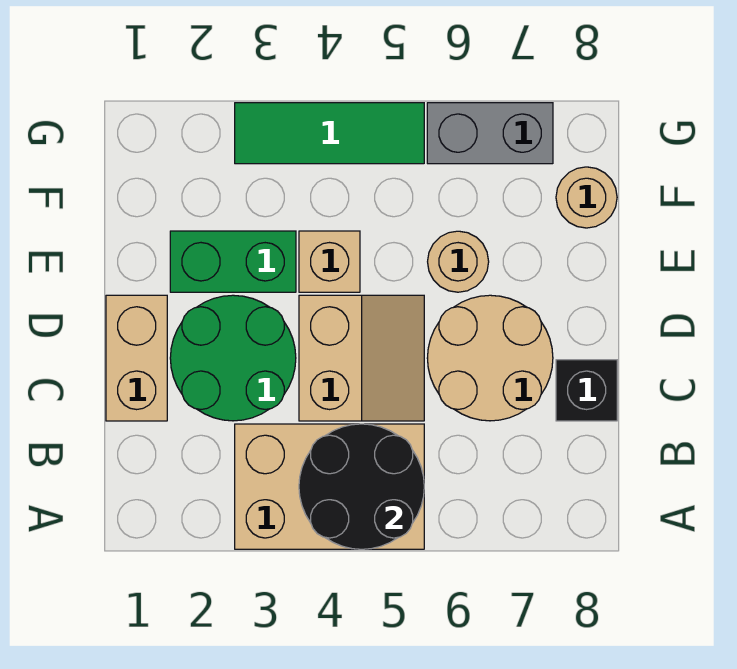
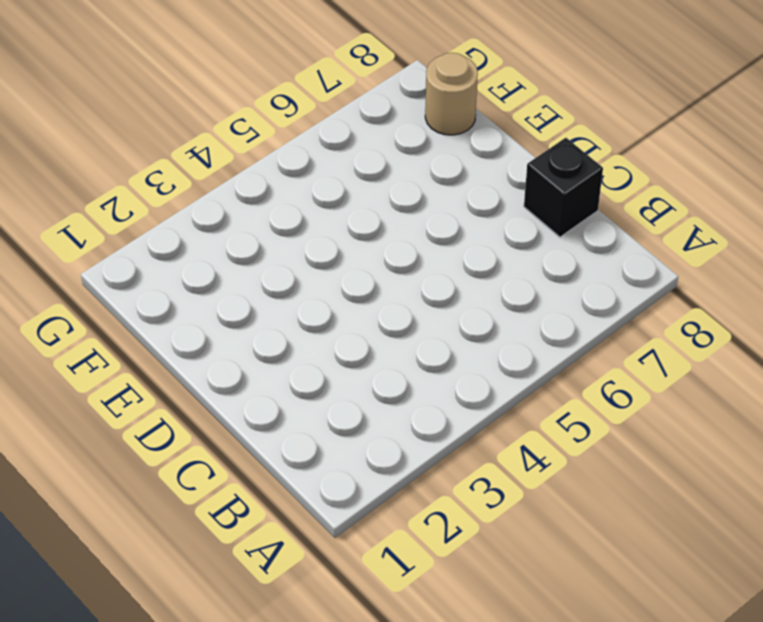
none -> tan brick A3:B5 level 1
none -> tan brick C1:D1 level 1
none -> green round brick C2:D3 level 1

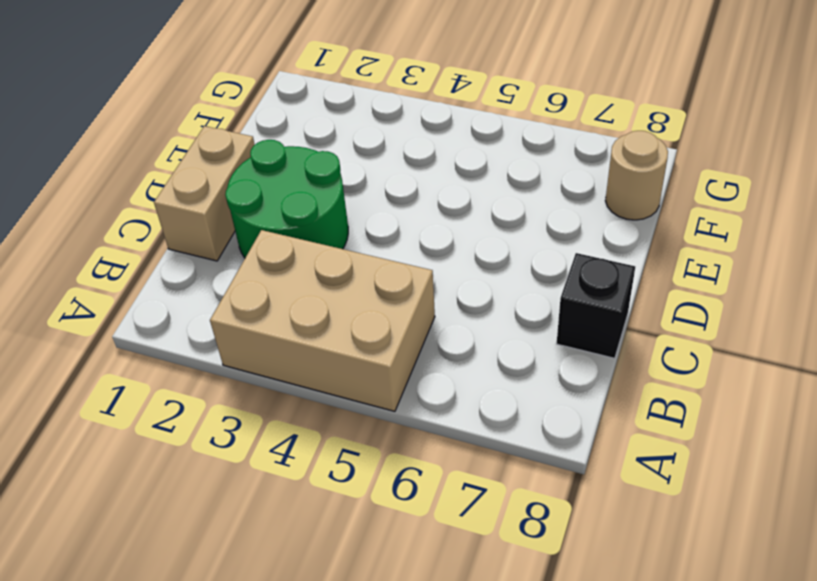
none -> tan slope C4:D5 level 1 top 4
none -> tan round brick C6:D7 level 1
none -> green brick E2:E3 level 1

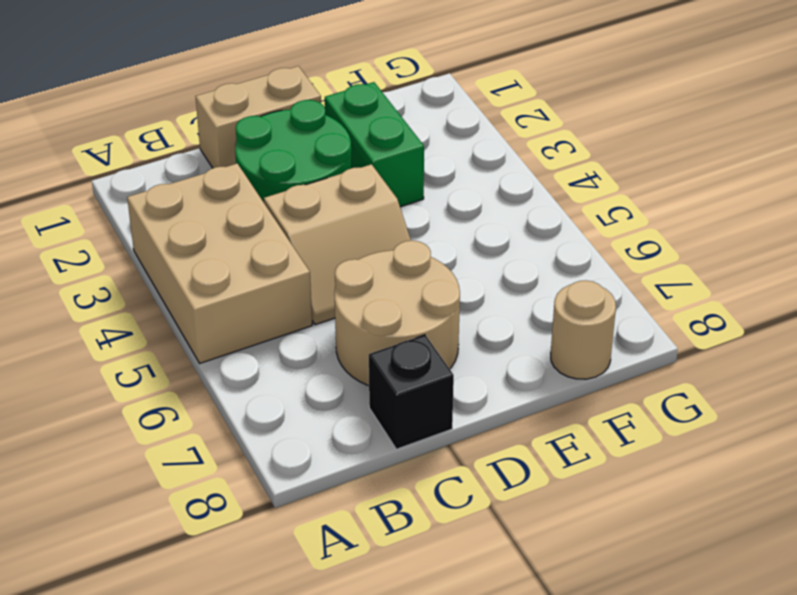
none -> tan brick E4 level 1
none -> tan round brick E6 level 1
none -> green tile G3:G5 level 1

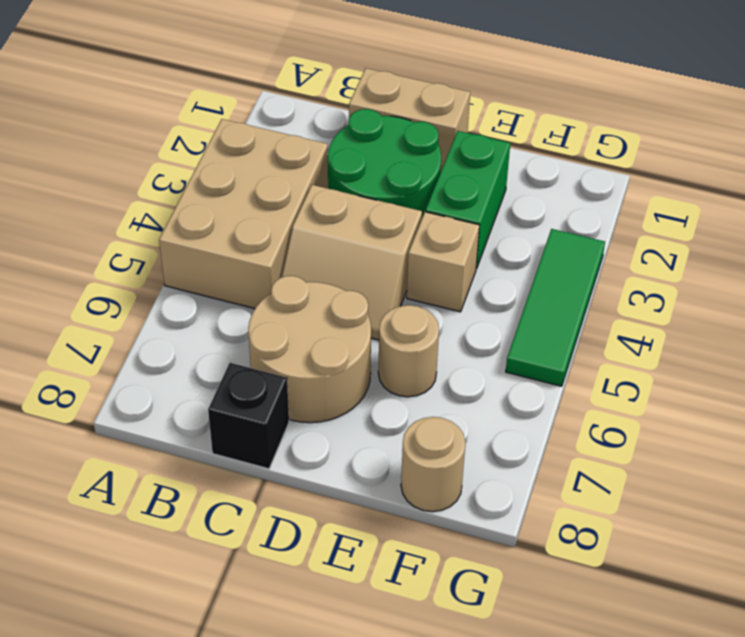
none -> grey brick G6:G7 level 1
none -> black round brick A4:B5 level 2

